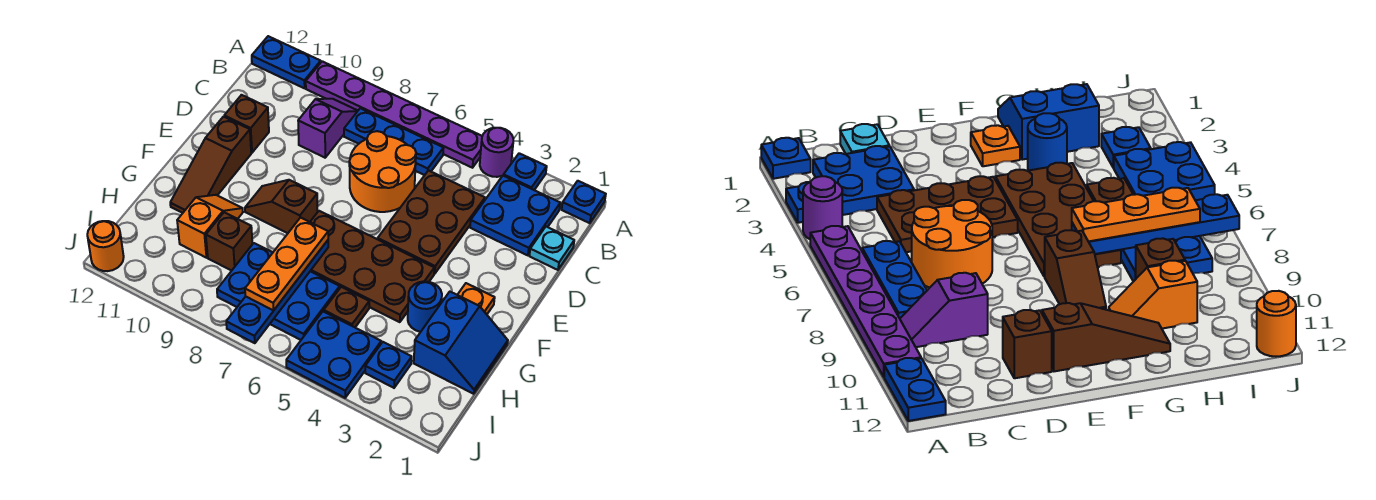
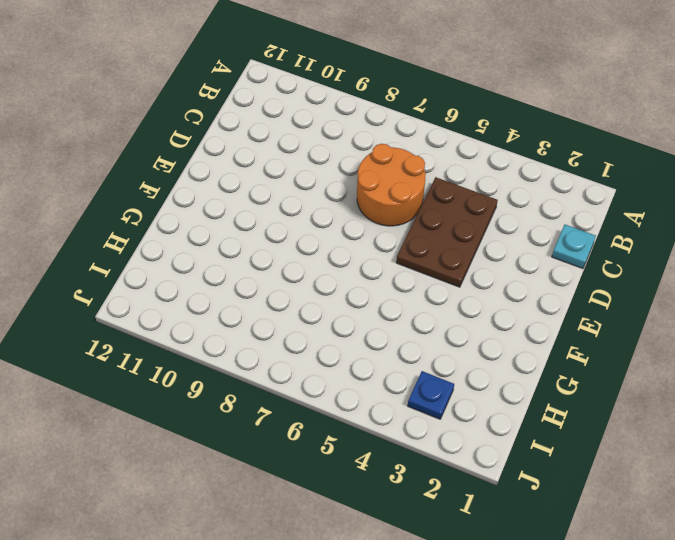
none -> blue plate A1 level 1
none -> blue plate A3 level 1
none -> purple round brick A4 level 1

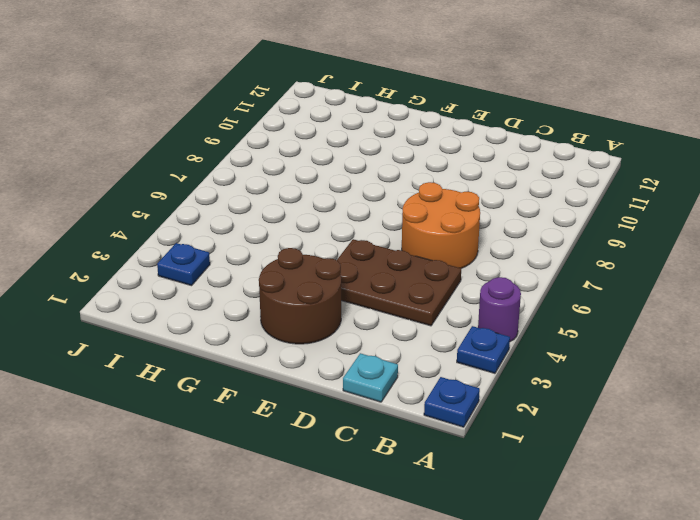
brown round brick E2:F3 level 1 -> orange plate F2 level 1
none -> purple plate A5:A10 level 1
none -> blue plate A11:A12 level 1
none -> blue plate B2:C3 level 1

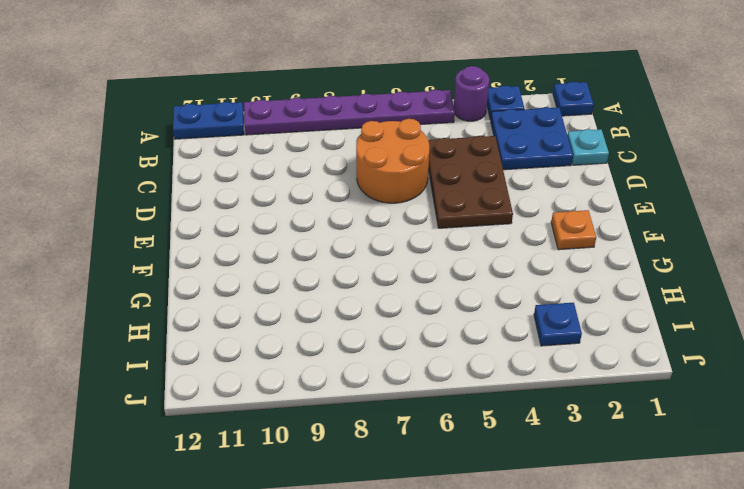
none -> blue plate B6:B8 level 1
none -> purple slope B9:C9 level 1 top C
none -> brown brick D11 level 1

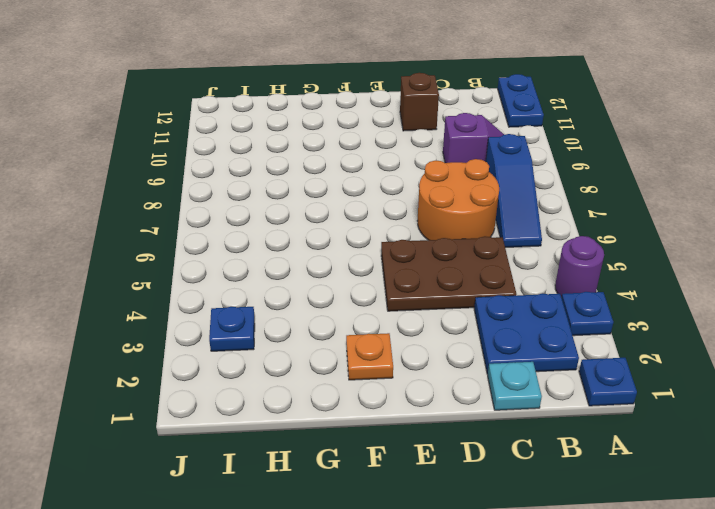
blue slope B6:B8 level 1 top 8 -> blue plate B6:B8 level 1
none -> purple plate A5:A10 level 1
none -> brown slope E11:G11 level 1 top E
none -> brown plate F4:G7 level 1

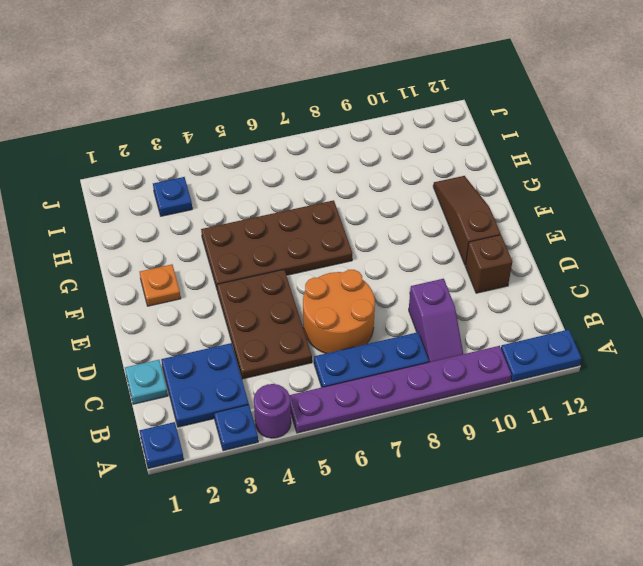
none -> brown slope F8:F9 level 1 top 8
none -> blue slope G1:H2 level 1 top 2
none -> blue round brick G3 level 1

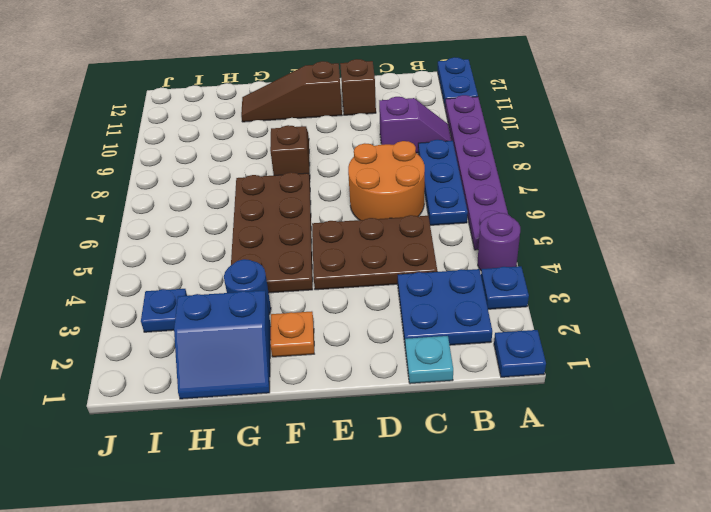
none -> orange slope G10:H10 level 1 top H
none -> brown plate H5 level 1
none -> blue plate H6:I8 level 1

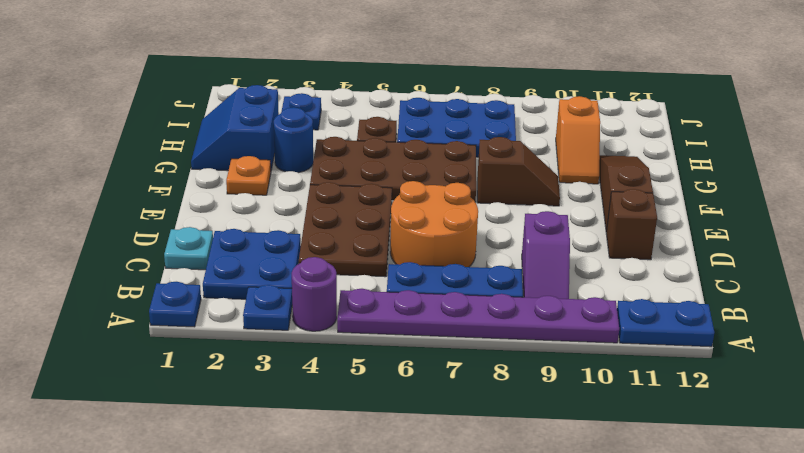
none -> brown brick H9 level 1
none -> blue plate I4:J5 level 1
none -> orange round brick J12 level 1

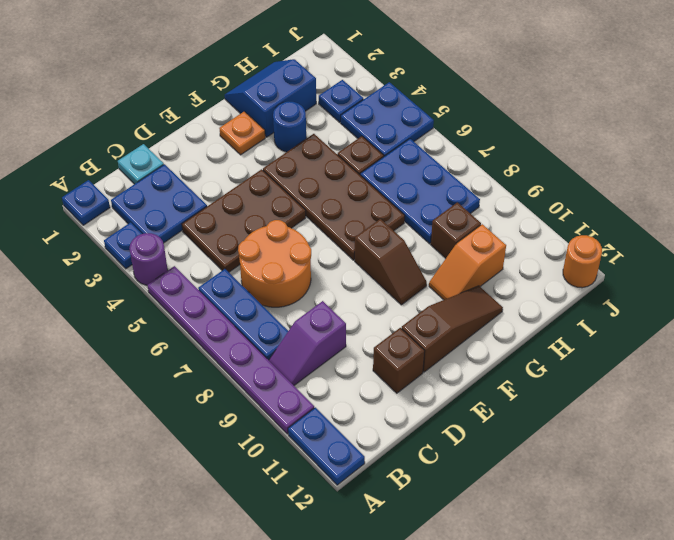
none -> blue plate G7:J7 level 2
none -> orange plate G7:I7 level 3

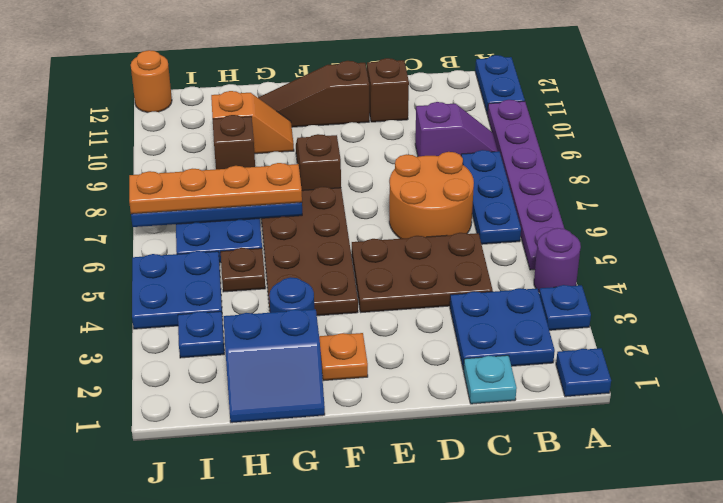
orange plate G7:J7 level 3 -> orange plate G7:I7 level 3

